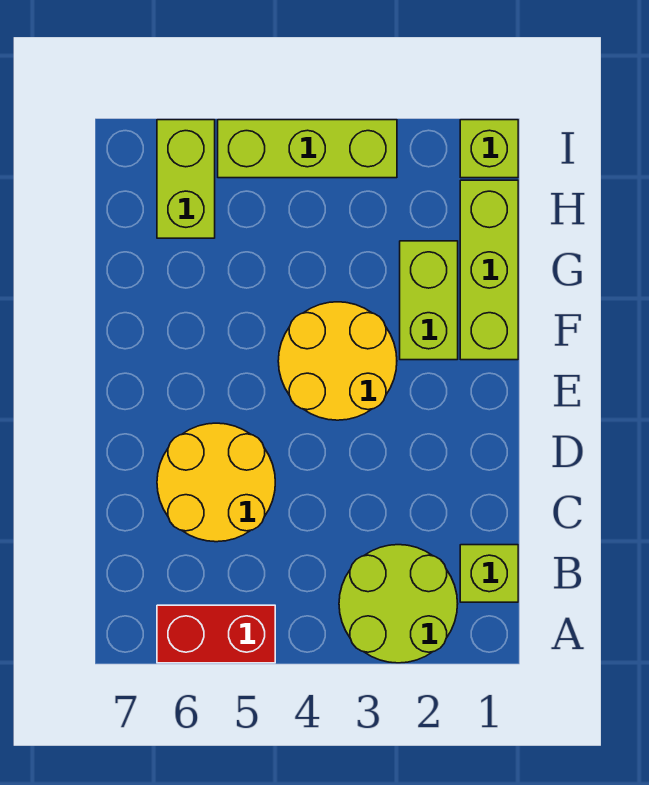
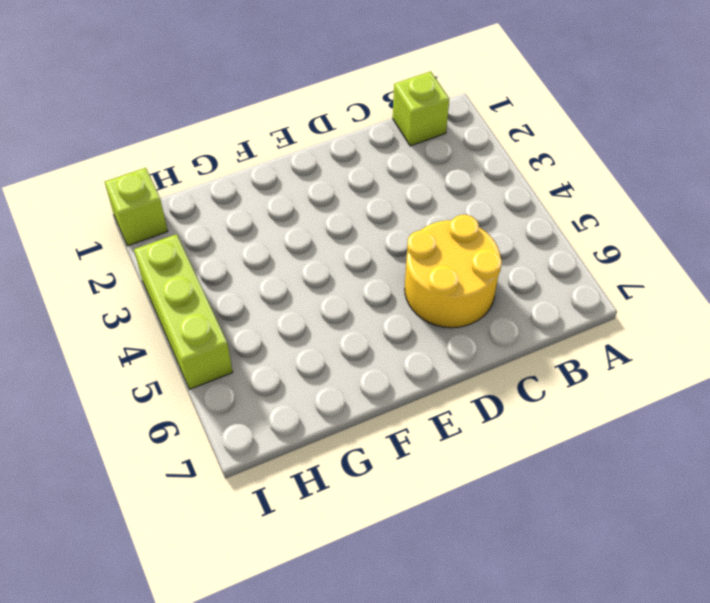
none -> lime round brick A2:B3 level 1
none -> red brick A5:A6 level 1

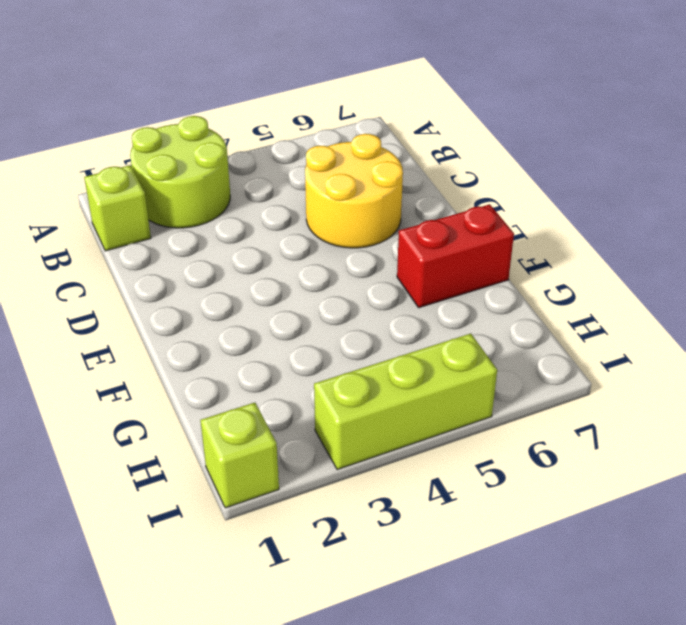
red brick F6:F7 level 1 -> red brick A5:A6 level 1
none -> yellow round brick E3:F4 level 1
none -> lime brick F1:H1 level 1

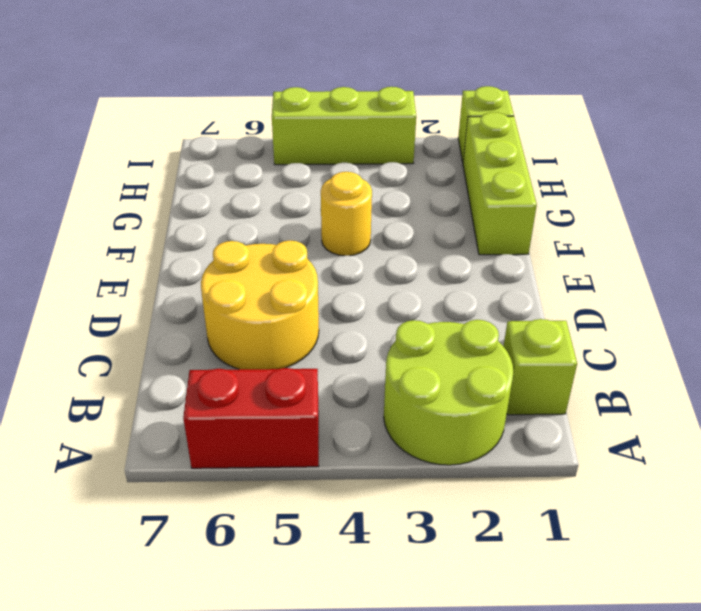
yellow round brick F4 level 1 -> yellow round brick E3:F4 level 1
none -> lime brick F2:G2 level 1
none -> lime brick H6:I6 level 1

